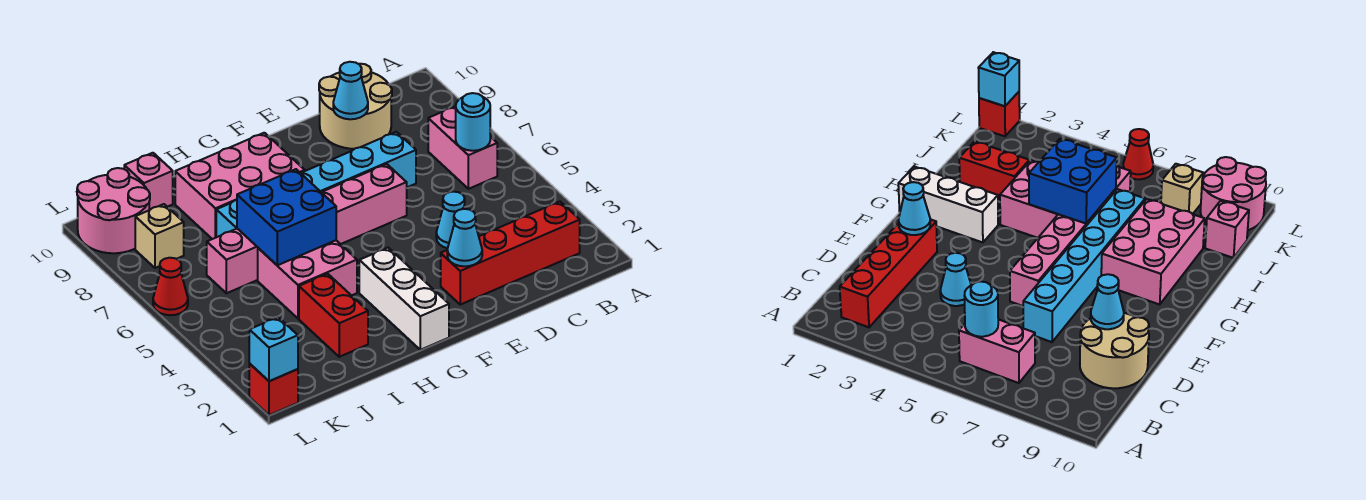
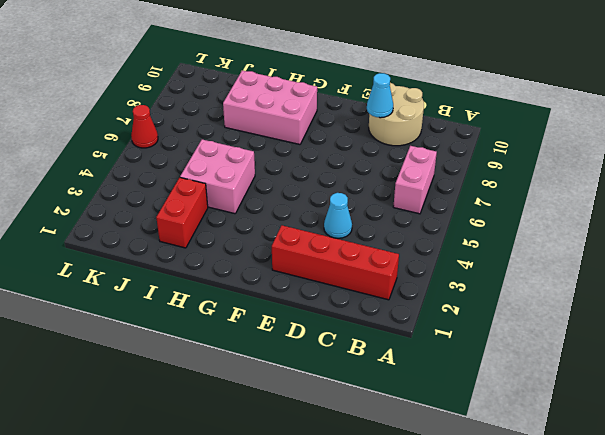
none -> cyan brick D7:I7 level 1
none -> pink brick E6:J6 level 1
none -> white brick G1:G3 level 1

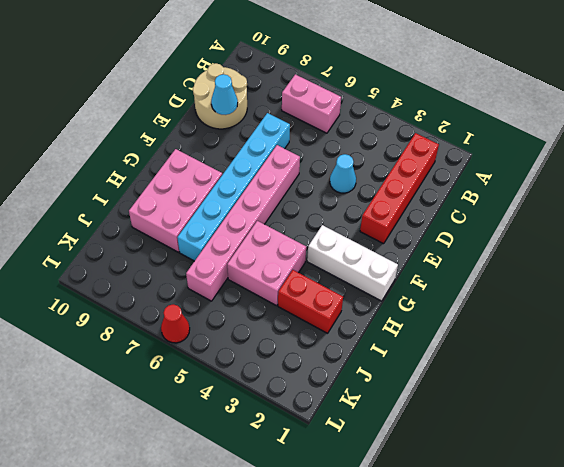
none -> pink brick J10 level 1
none -> tan brick K8 level 1
none -> pink round brick K9:L10 level 1

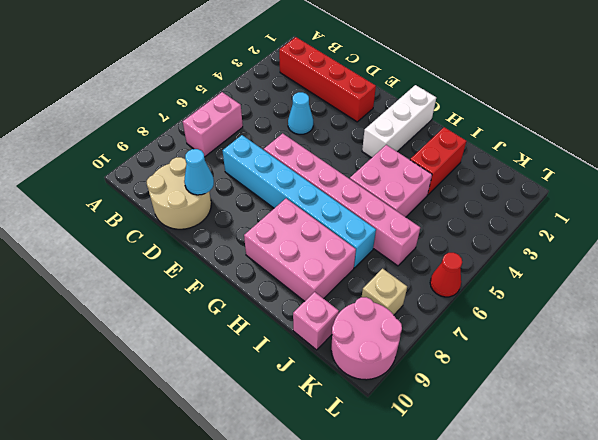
none -> red brick L1 level 1
none -> cyan round brick B6 level 2
none -> cyan cone E2 level 2

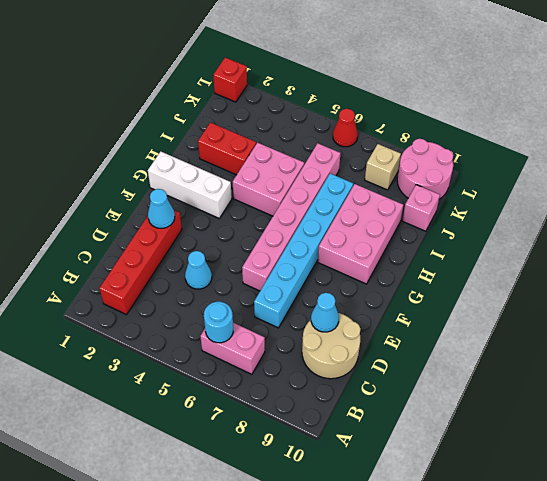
none -> blue brick H5:I6 level 2
none -> cyan brick L1 level 2

